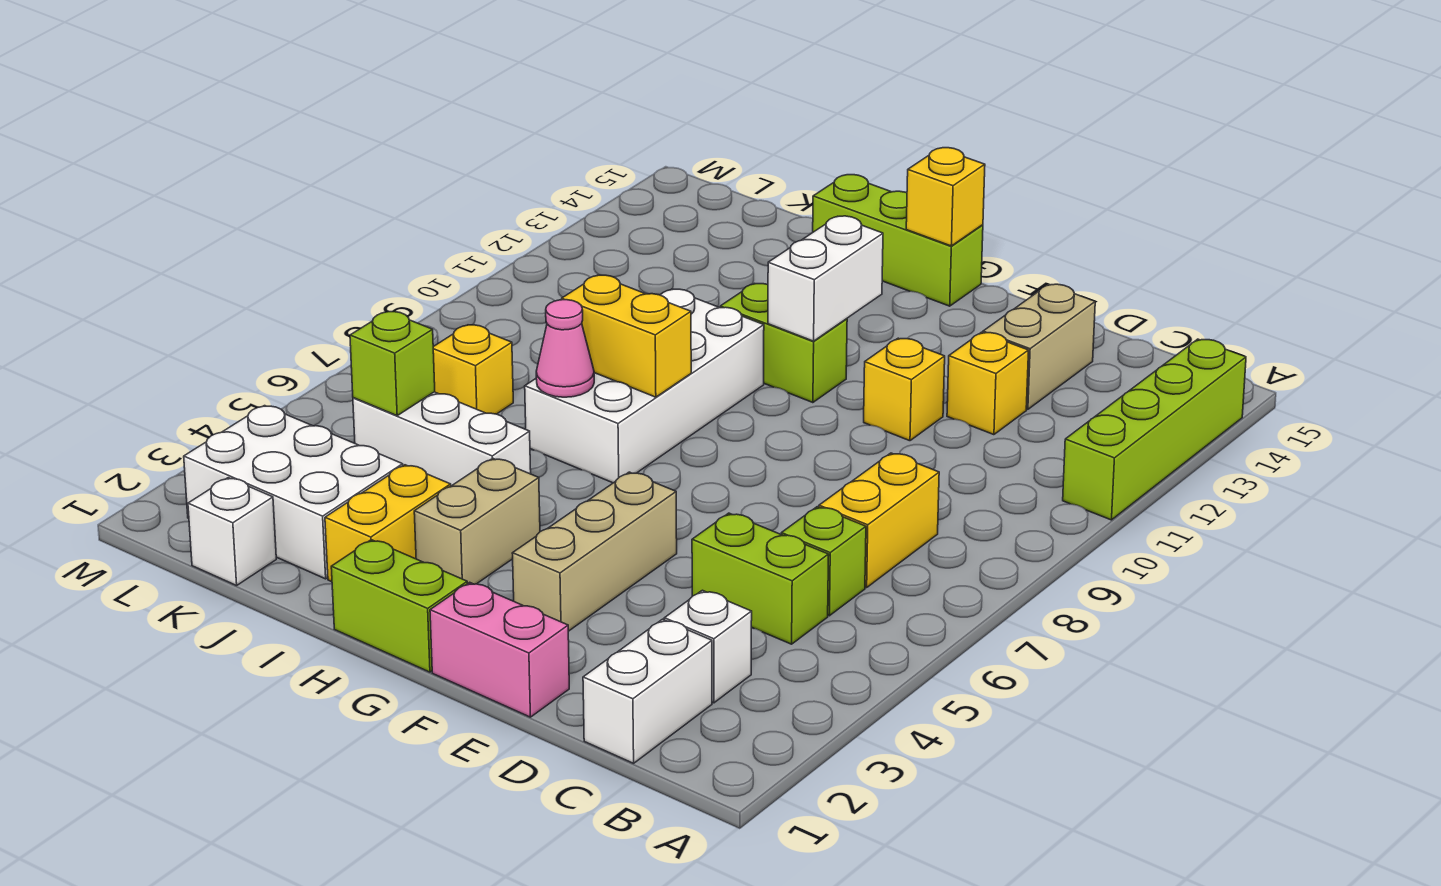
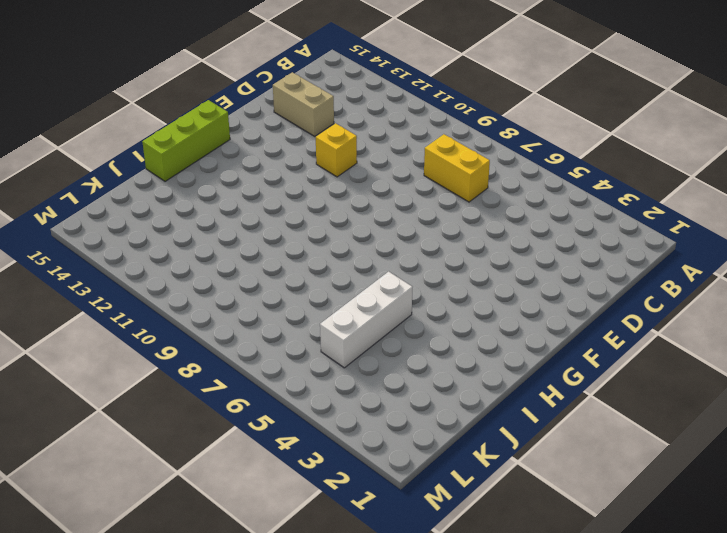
none -> lime brick A11:A14 level 1
none -> white brick C1:C2 level 1
none -> white brick C3 level 1

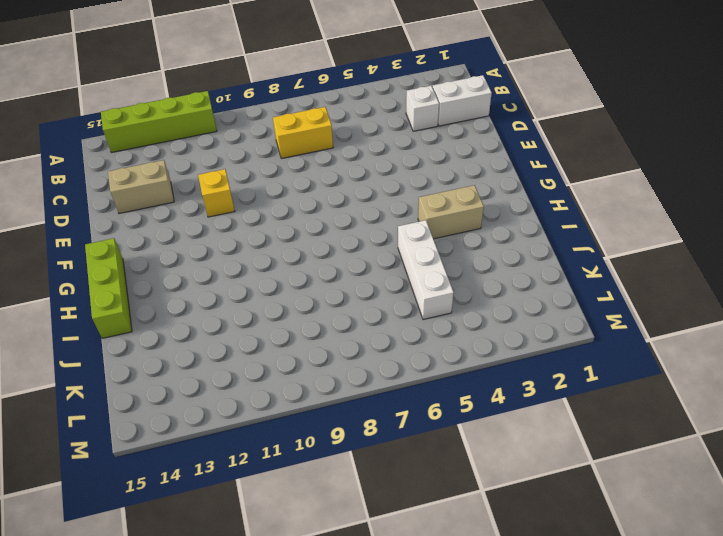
none -> lime brick C5:D5 level 1
none -> lime brick C6 level 1
none -> yellow brick D12 level 1

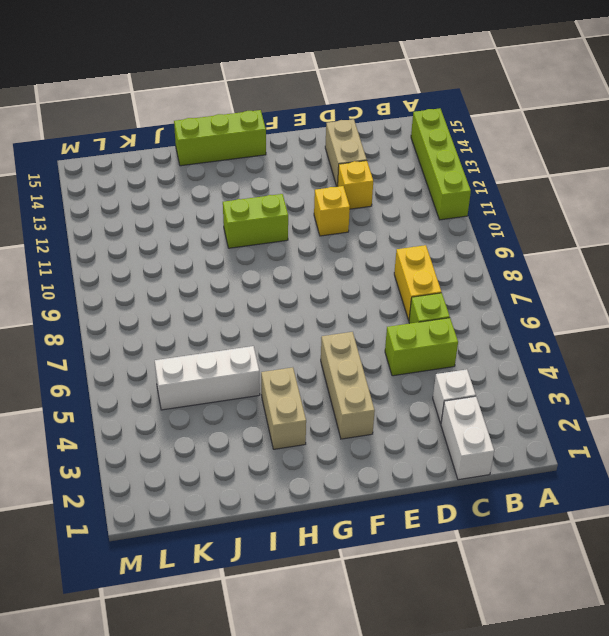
none -> pink brick E1:F1 level 1
none -> lime brick G1:H1 level 1
none -> white brick H7:I10 level 1

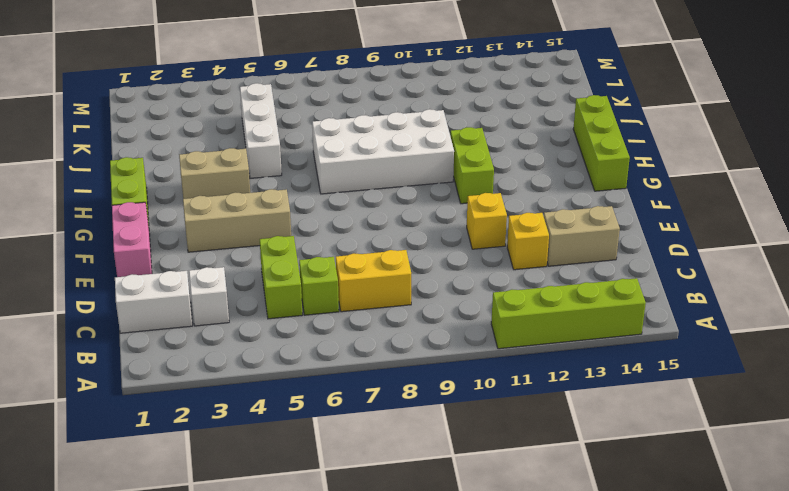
none -> yellow brick I2:I3 level 1
none -> white brick J2:L3 level 1
none -> white brick K1 level 1

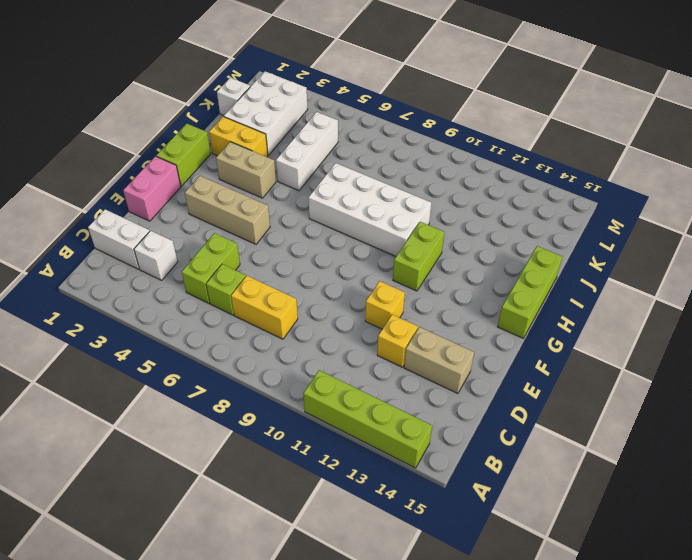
none -> yellow brick K7 level 1
none -> white brick G11:G12 level 2
none -> yellow brick G15 level 2

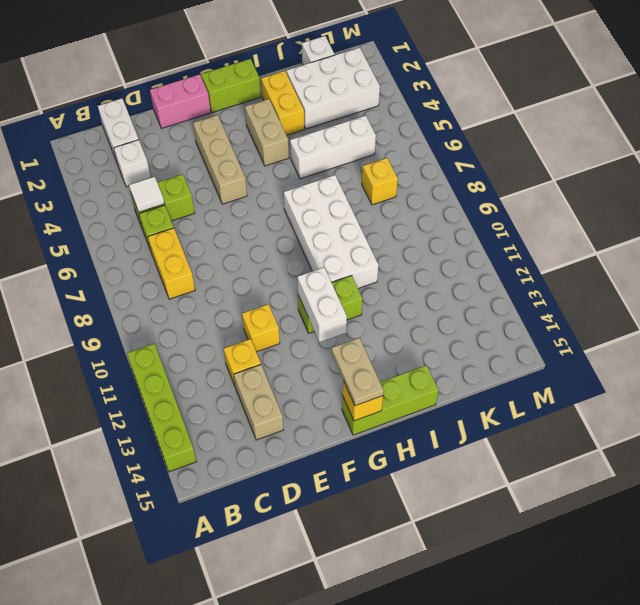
white tile C5 level 2 -> none
tan plate G14:G15 level 3 -> none
none -> yellow brick H8:I8 level 2
none -> pink cone I7 level 2
none -> lime brick K5 level 2

